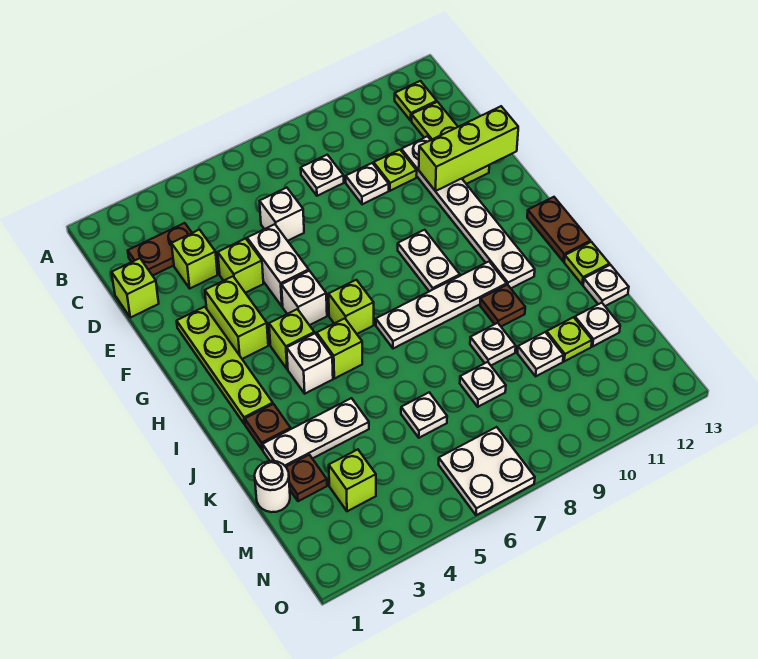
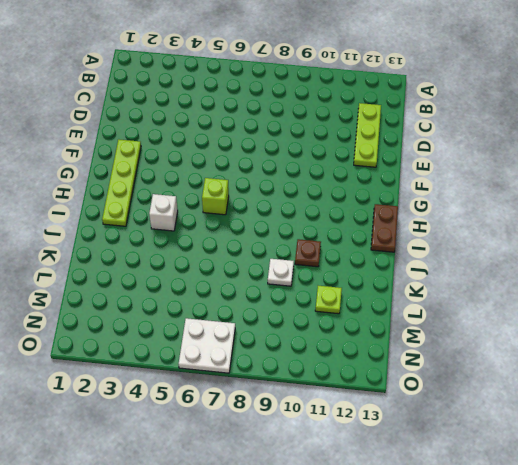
none -> lime plate B12 level 1
none -> brown plate C2:C3 level 1
none -> white plate C8 level 1
none -> lime brick D1 level 1

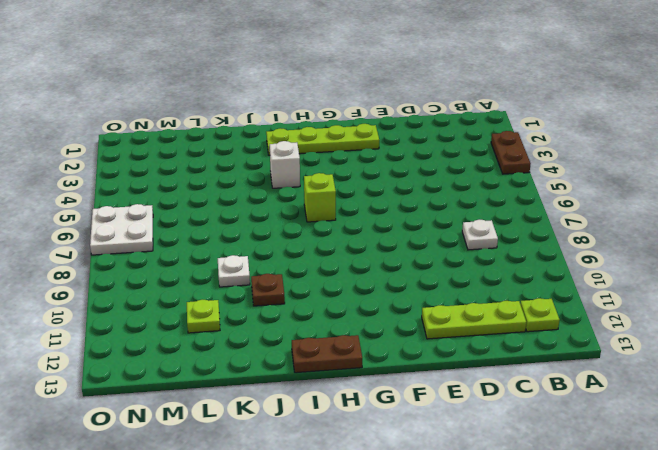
brown plate A3:A4 level 1 -> brown plate C2:C3 level 1
none -> lime brick D1 level 1
none -> lime brick D3 level 1
none -> white brick D6 level 1
none -> white plate D9 level 1

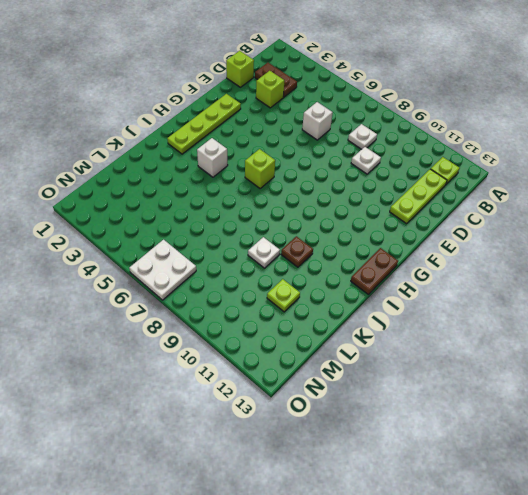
none -> lime plate D10 level 1
none -> white plate D11:I11 level 1
none -> lime brick E4 level 1
none -> white brick E5:F5 level 1

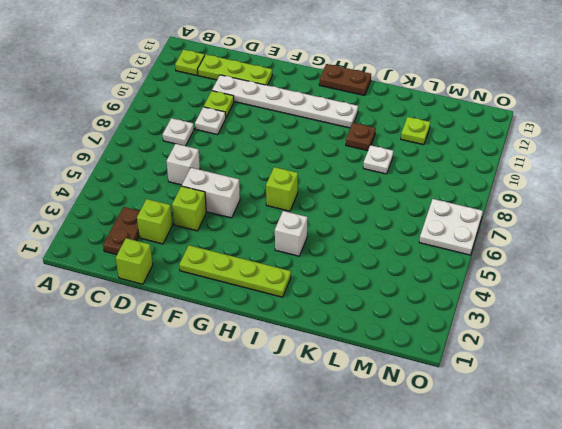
none -> lime brick F3:G3 level 1
none -> white brick G5 level 1
none -> white plate G9:H9 level 1
none -> lime brick H4 level 1

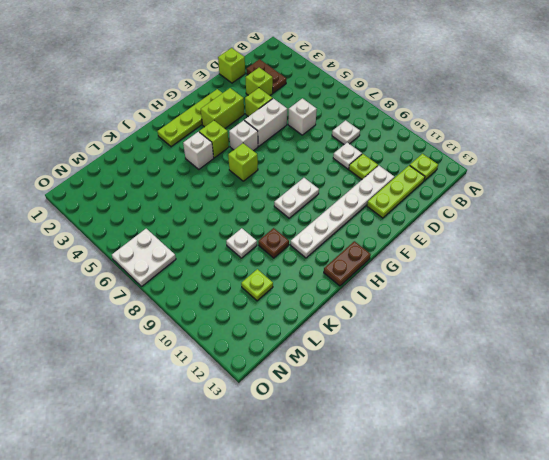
none -> lime brick I5 level 1
none -> white plate I7:I10 level 1
none -> brown plate J2 level 1
none -> lime plate J13 level 1

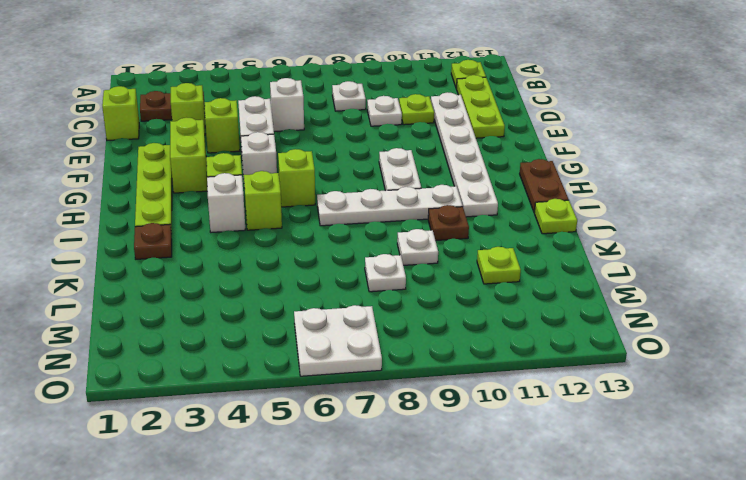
none -> white plate K2:K4 level 1
none -> white plate K13 level 1
none -> white round brick L1 level 1
none -> brown plate L2 level 1

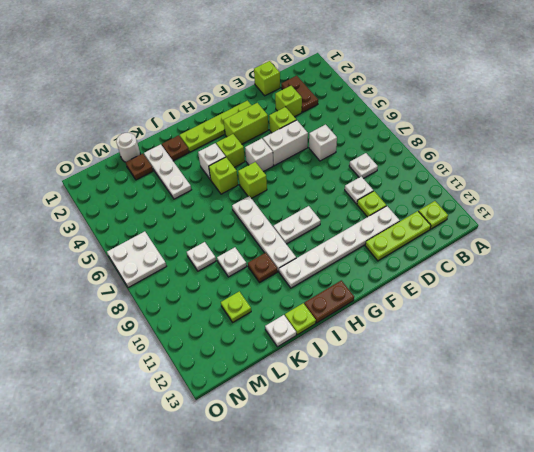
none -> white plate L6 level 1
none -> white plate L10 level 1
none -> white plate L12 level 1
none -> lime brick M3 level 1

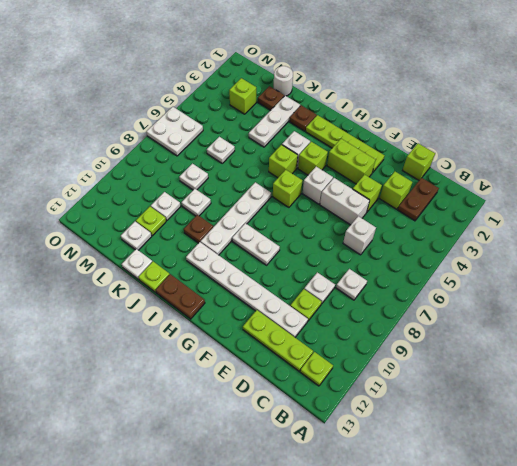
none -> lime brick E11:E13 level 2

